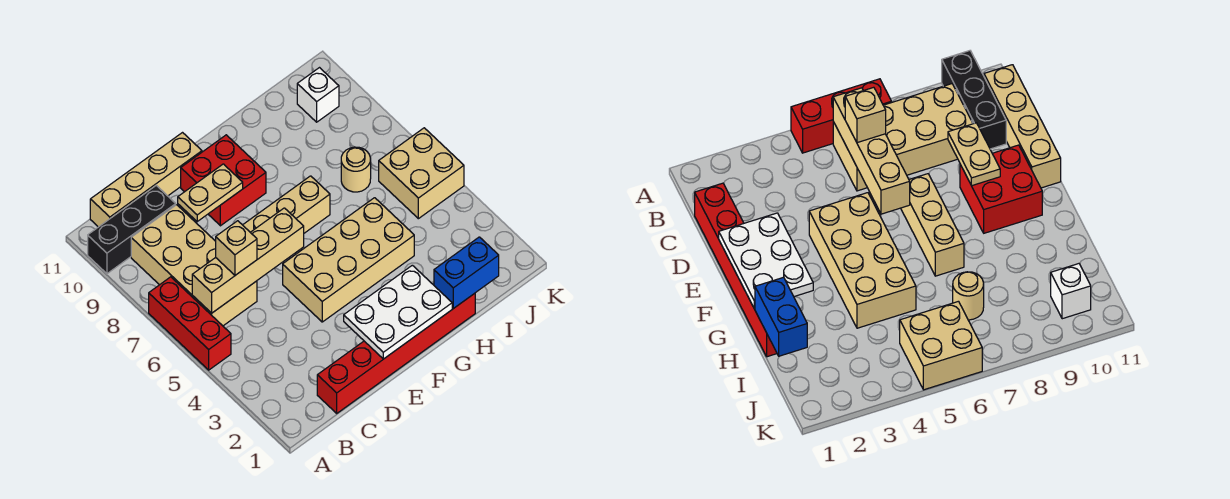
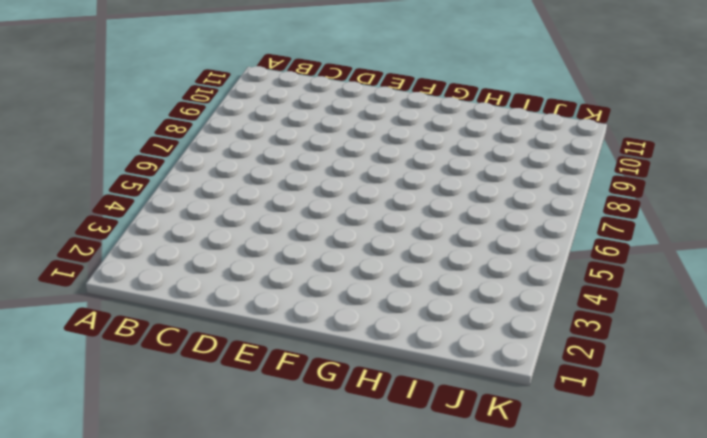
none -> red brick A5:A7 level 1
none -> black brick A10:C10 level 1
none -> tan brick B6:C9 level 1

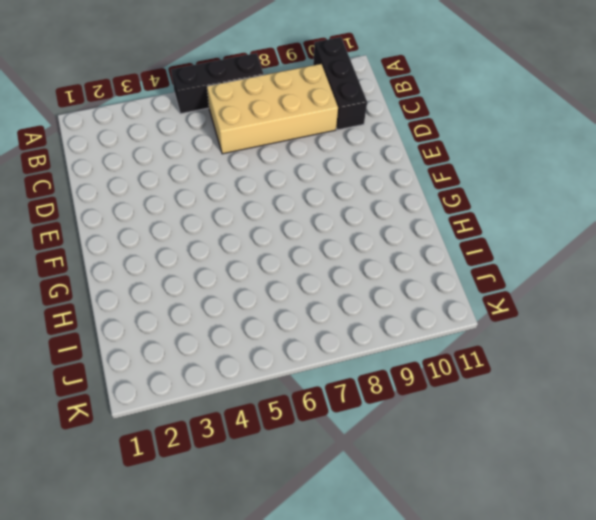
black brick A5:A7 level 1 -> red brick A5:A7 level 1
none -> tan brick B11:E11 level 1
none -> red brick C1:H1 level 1
none -> tan brick E4:H5 level 1

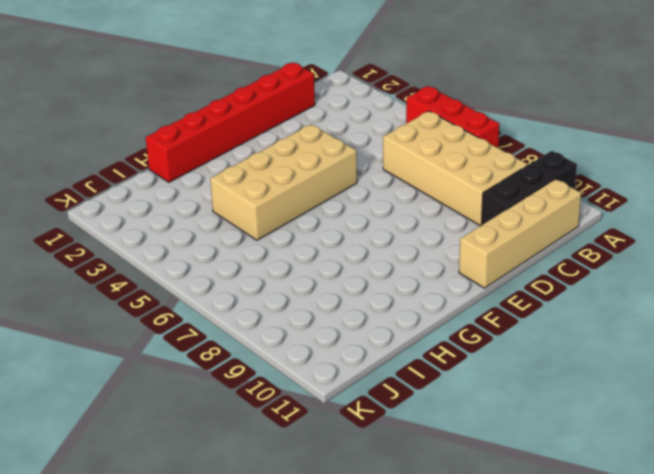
none -> tan brick E7:G7 level 1
none -> red brick E9:F10 level 1
none -> tan round brick I7 level 1

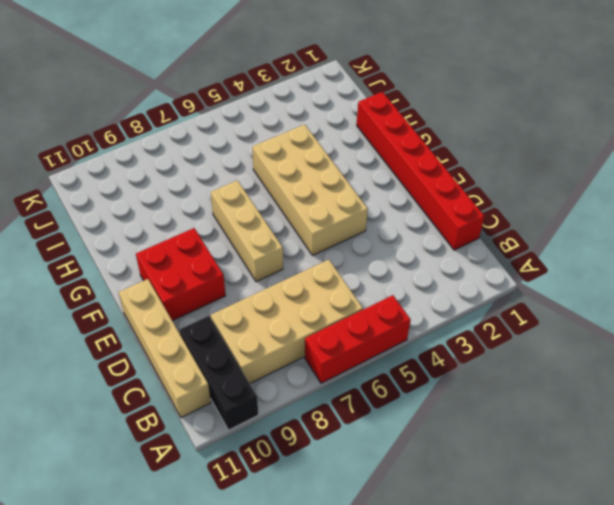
none -> tan round brick I7 level 1
none -> tan brick J5:K6 level 1
none -> white brick J10 level 1

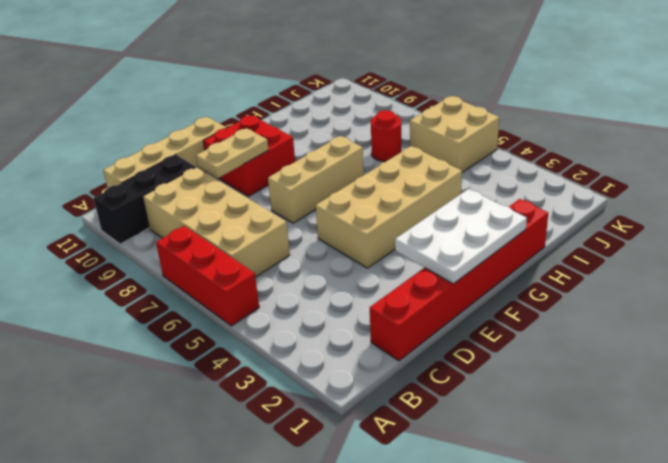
red round brick I7 level 1 -> tan round brick I7 level 1
none -> white brick J10 level 1
none -> tan brick B6:E6 level 2
none -> blue brick H1:I1 level 2

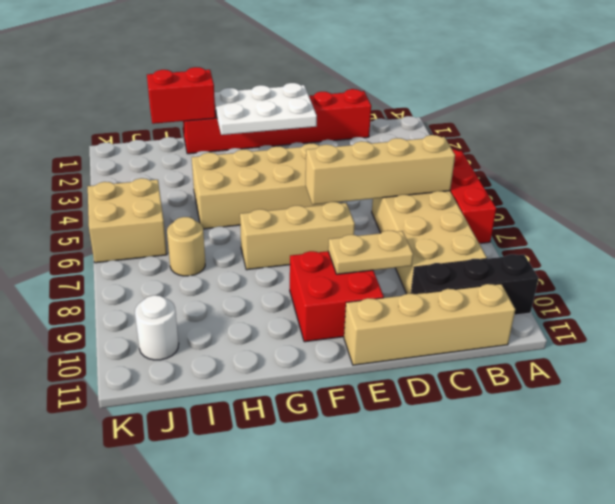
red brick H1:I1 level 2 -> blue brick H1:I1 level 2
white round brick J10 level 1 -> white brick J10 level 1
none -> tan brick C6 level 3

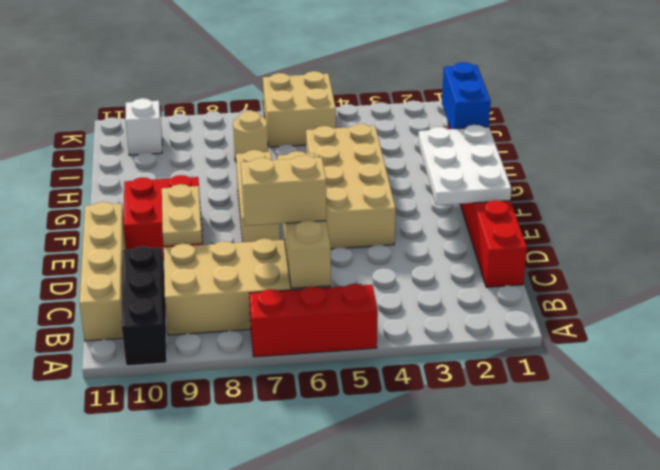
tan brick C6:C7 level 3 -> tan brick C6 level 3

